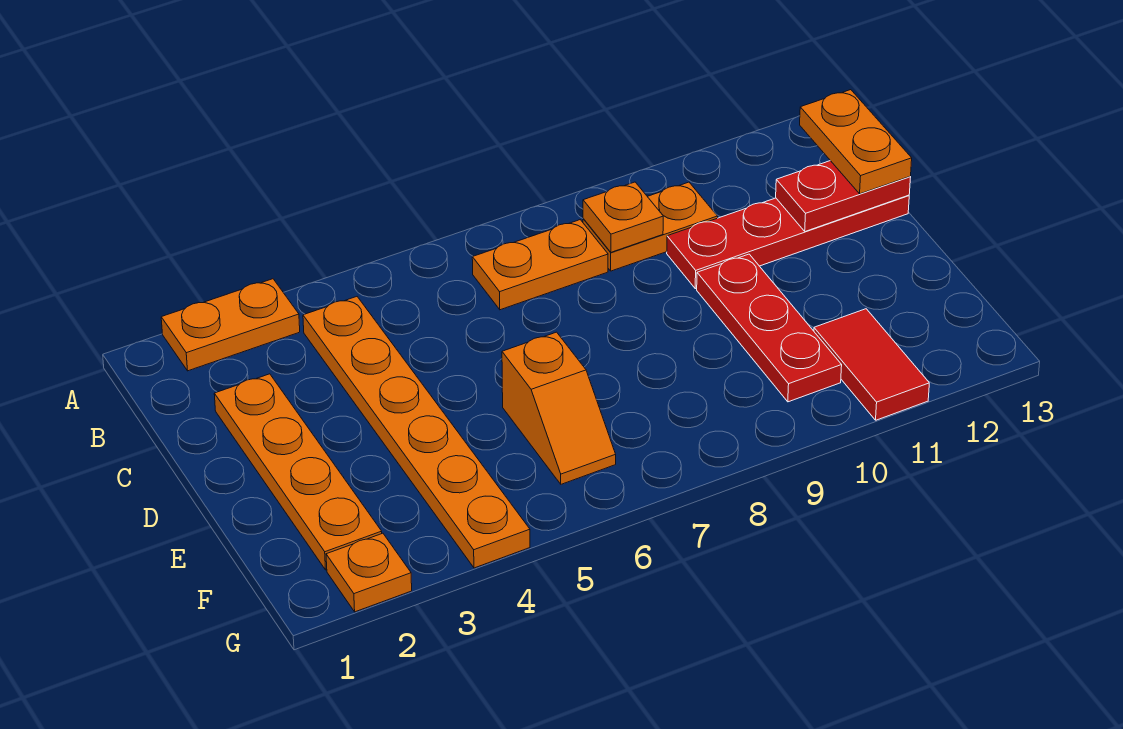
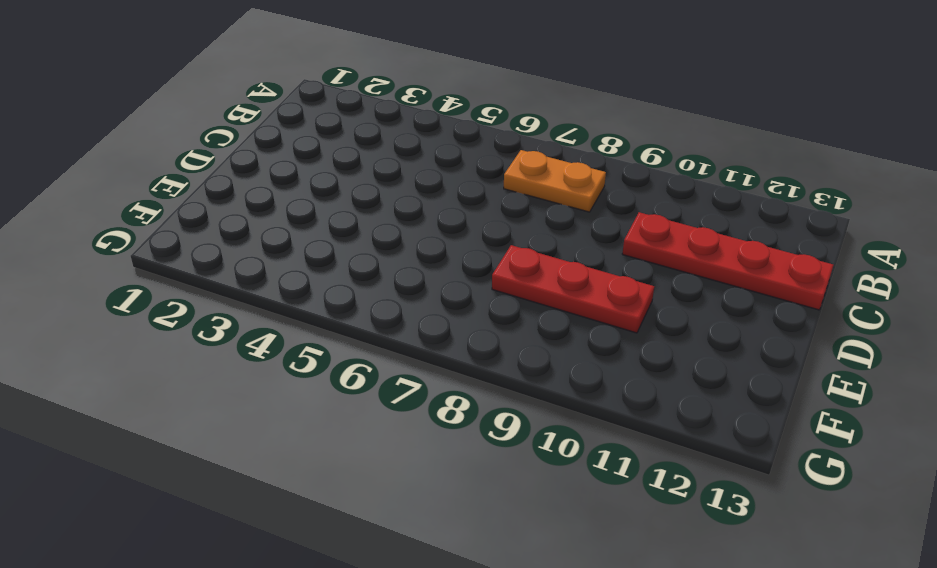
red plate E8:E10 level 1 -> red plate D10:F10 level 1
none -> orange plate A2:A3 level 1
none -> orange plate B4:G4 level 1
none -> orange plate B9:B10 level 1

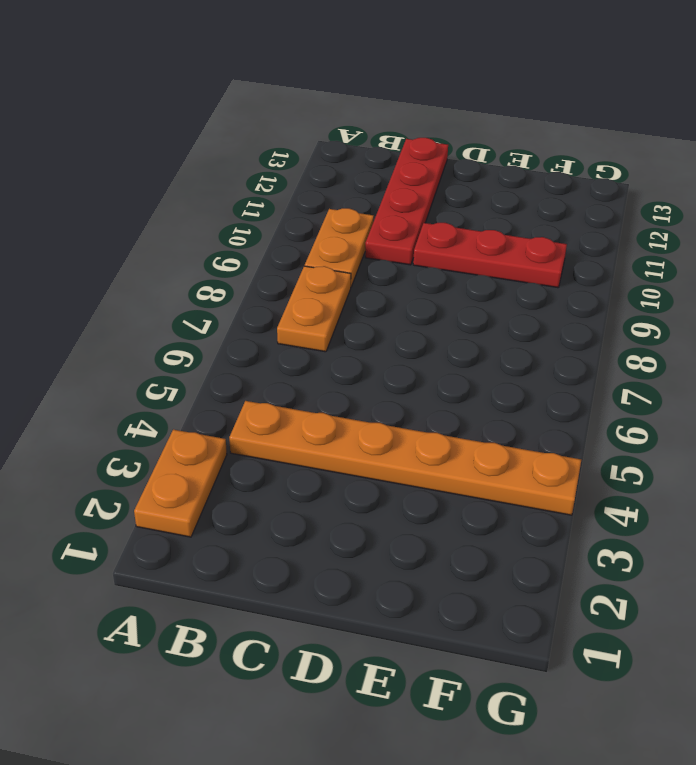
none -> orange plate C2:F2 level 1
none -> orange slope E6:F6 level 1 top E
none -> red tile F11:G11 level 1

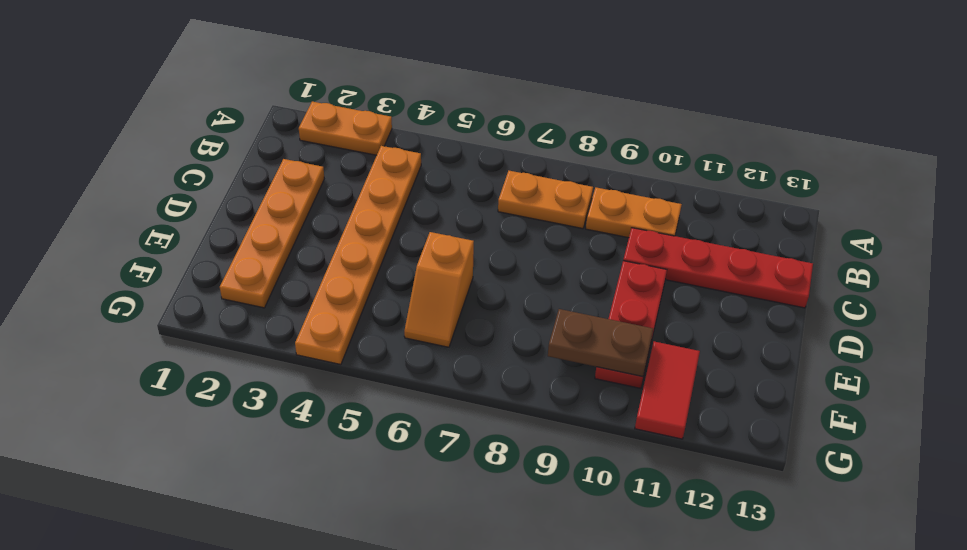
brown plate F9:F10 level 2 -> none
none -> orange plate G2 level 1
none -> orange plate B9 level 2
none -> red plate C12:C13 level 2

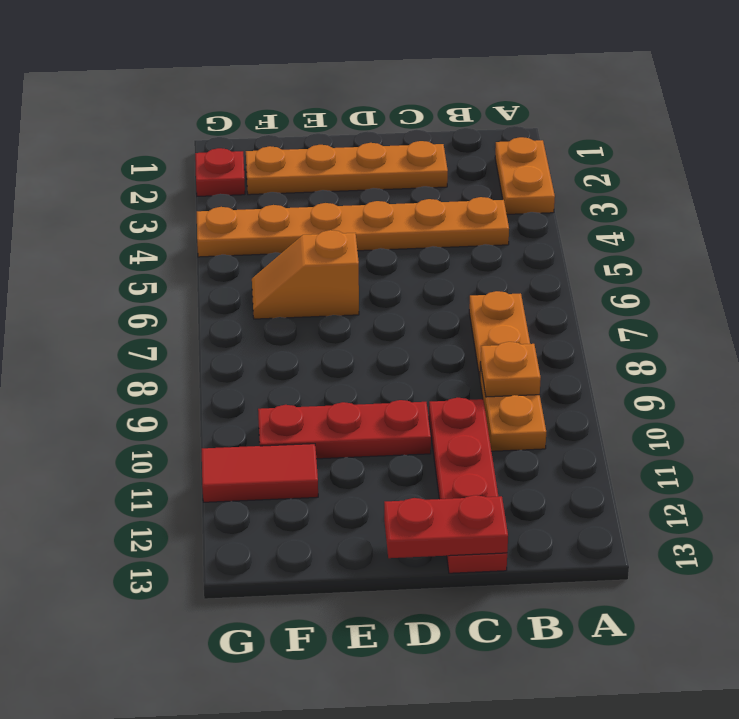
red plate C13:D13 level 2 -> red plate C12:C13 level 2
red plate G2 level 1 -> orange plate G2 level 1
none -> orange plate B13:C13 level 3

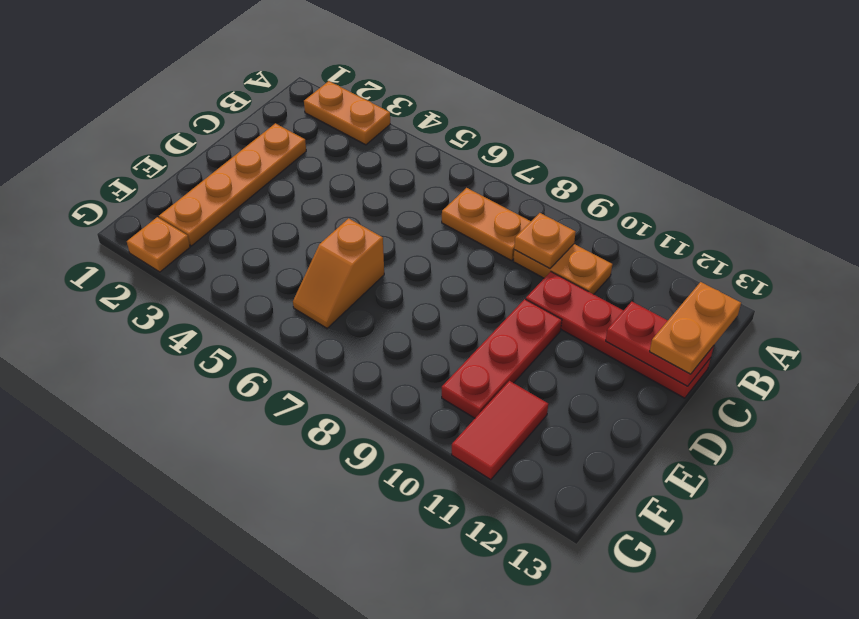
none -> orange plate B4:G4 level 1

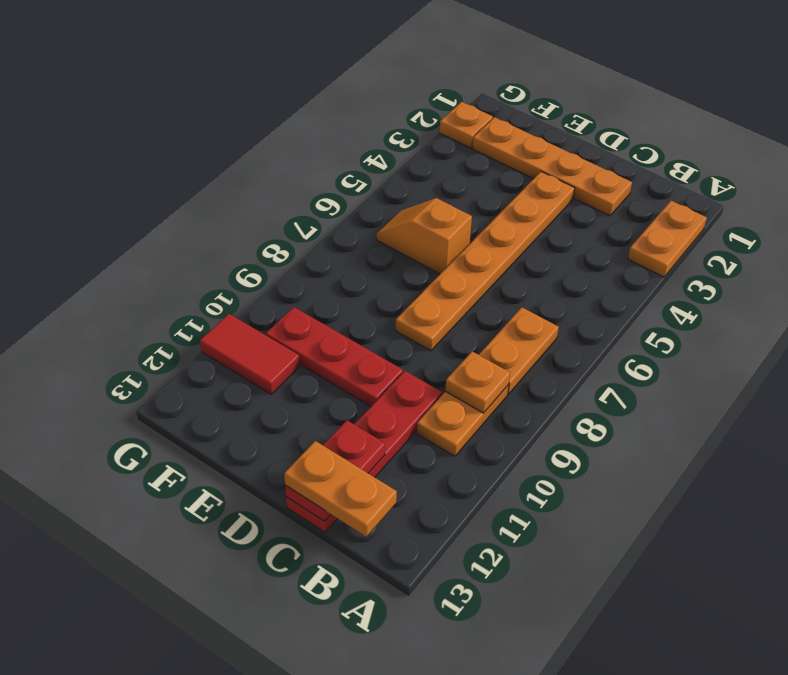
orange plate D3:D8 level 1 -> orange plate B4:G4 level 1

